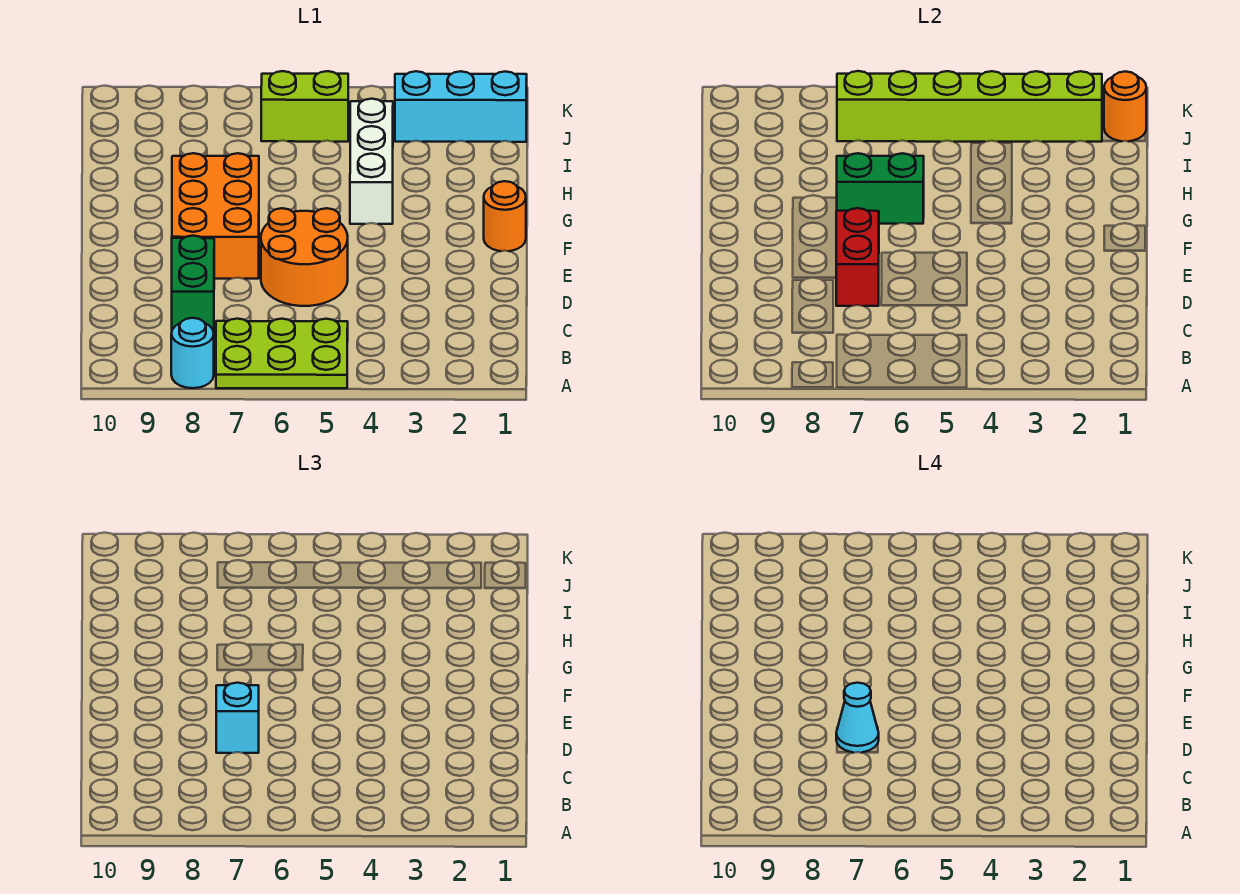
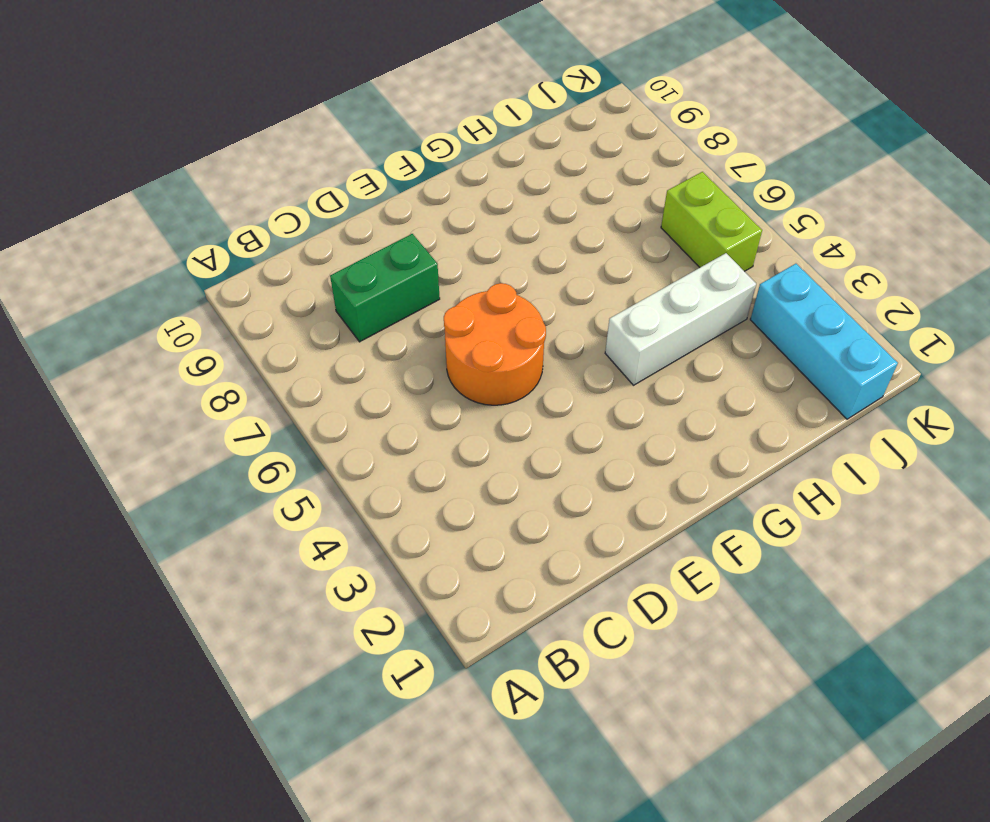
none -> lime plate A5:B7 level 1
none -> cyan round brick A8 level 1
none -> orange brick E7:G8 level 1

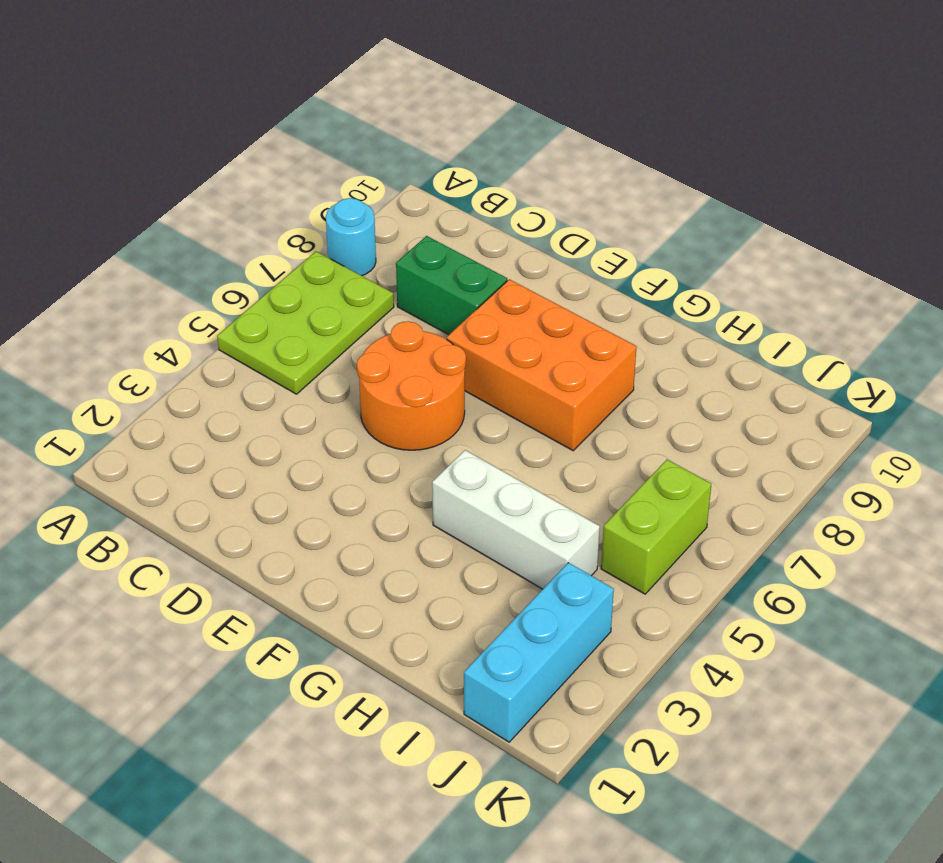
none -> orange round brick F1 level 1
none -> red brick D7:E7 level 2
none -> green brick G6:G7 level 2

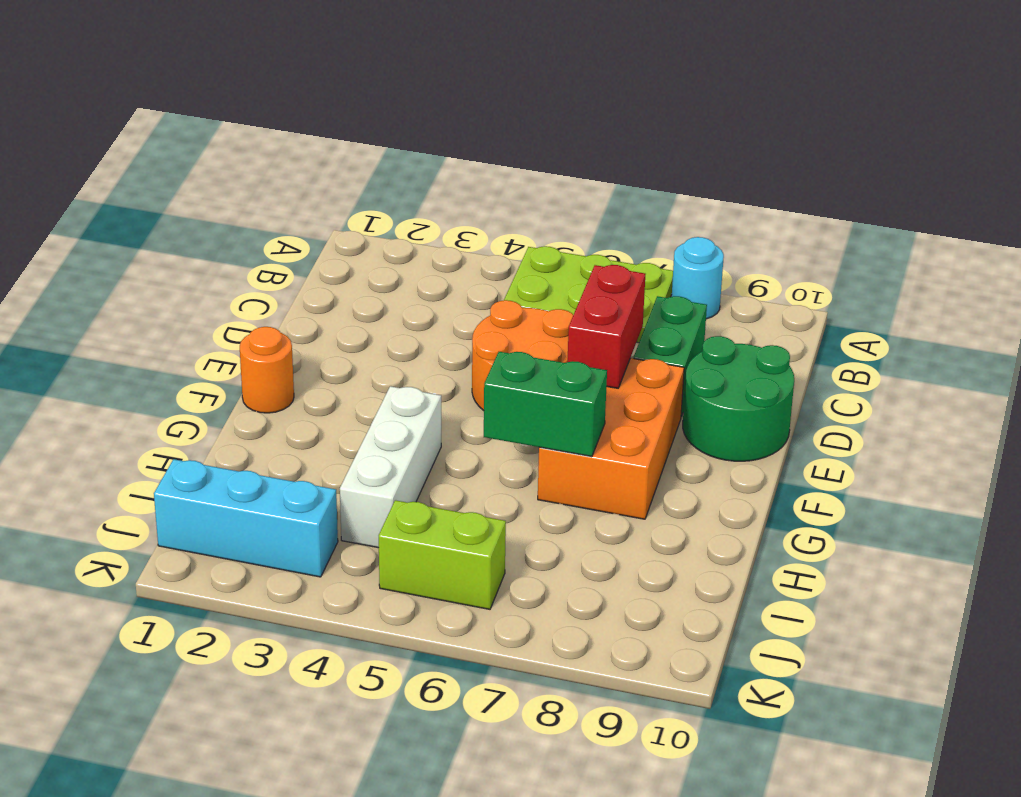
green round brick D9:E10 level 1 -> none
none -> orange round brick J1 level 2
none -> lime brick J2:J7 level 2
none -> cyan brick D7 level 3

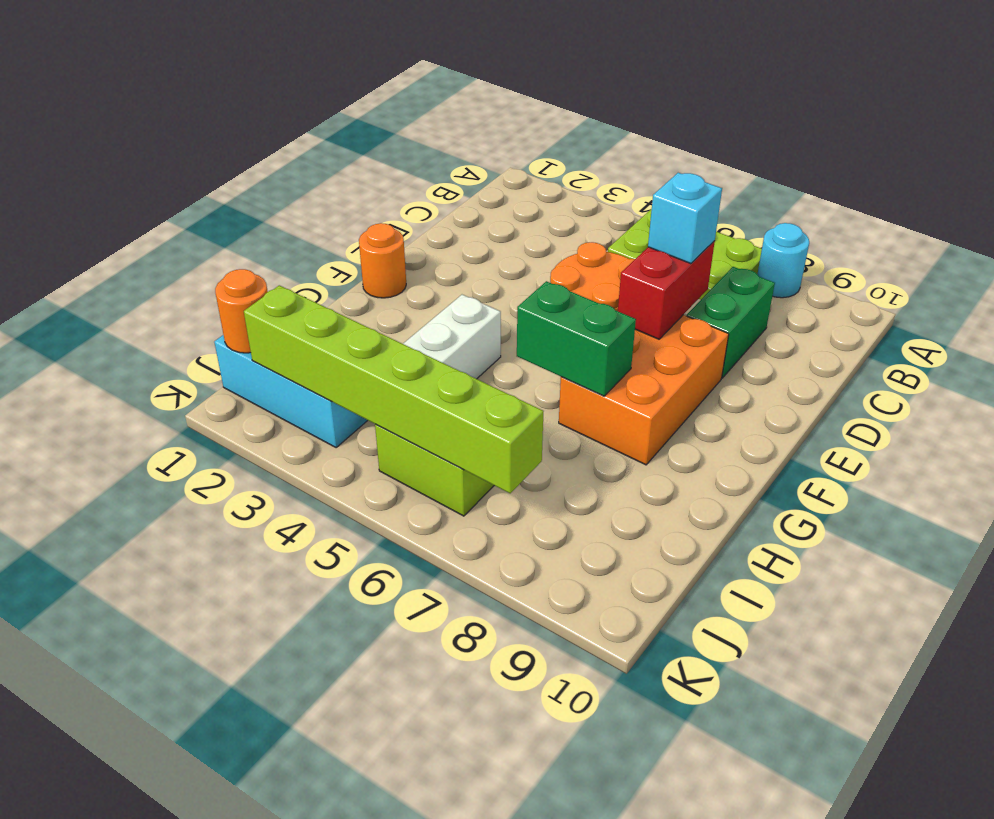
none -> cyan cone D7 level 4

